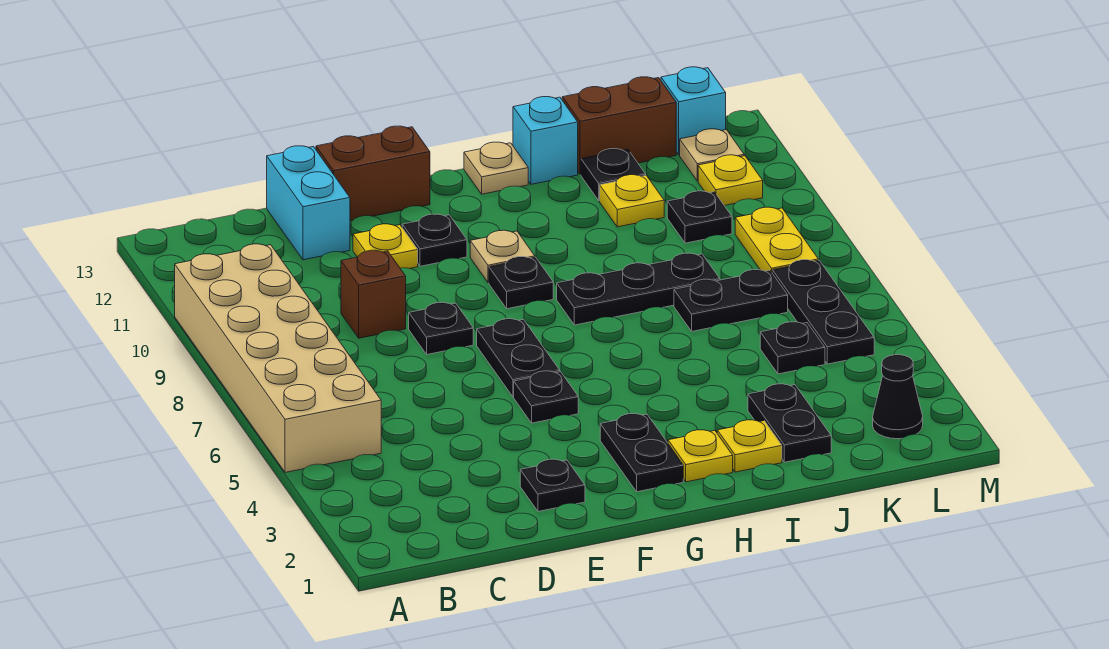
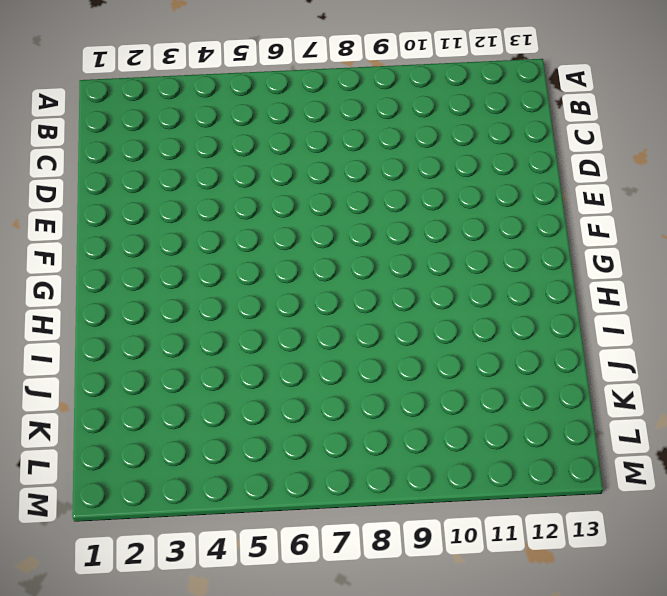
none -> tan brick A5:B10 level 1
none -> brown brick D9 level 1
none -> cyan brick D12:D13 level 1
none -> black plate E2 level 1

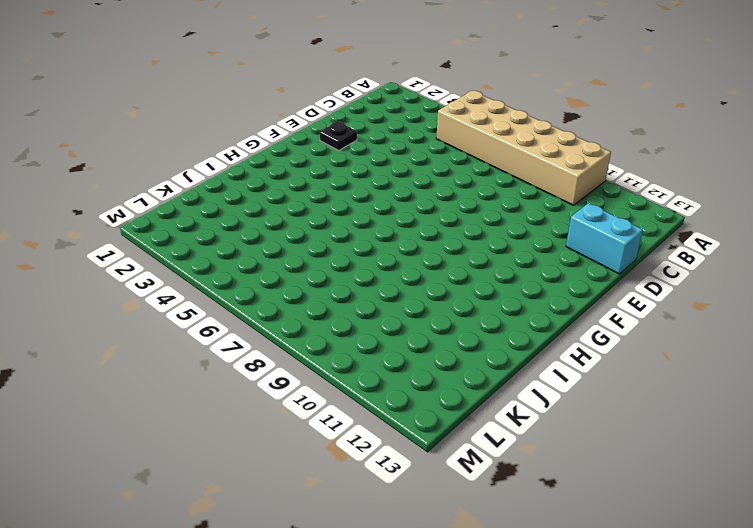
none -> brown brick D9 level 1
none -> black plate E8 level 1
none -> yellow plate E11 level 1
none -> brown brick E13:F13 level 1

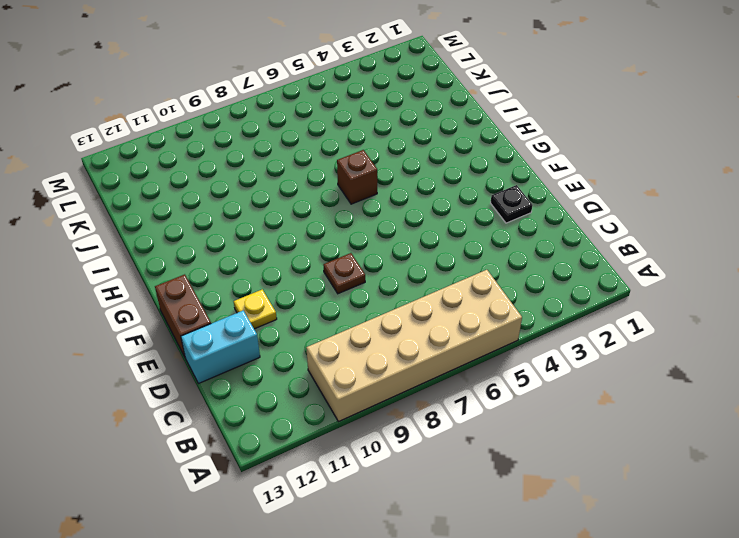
brown plate E8 level 1 -> black plate E8 level 1
brown brick H6 level 1 -> brown brick D9 level 1
none -> black plate F5 level 1
none -> black plate F6:F7 level 1
none -> black plate F11 level 1
none -> black plate G2:G3 level 1

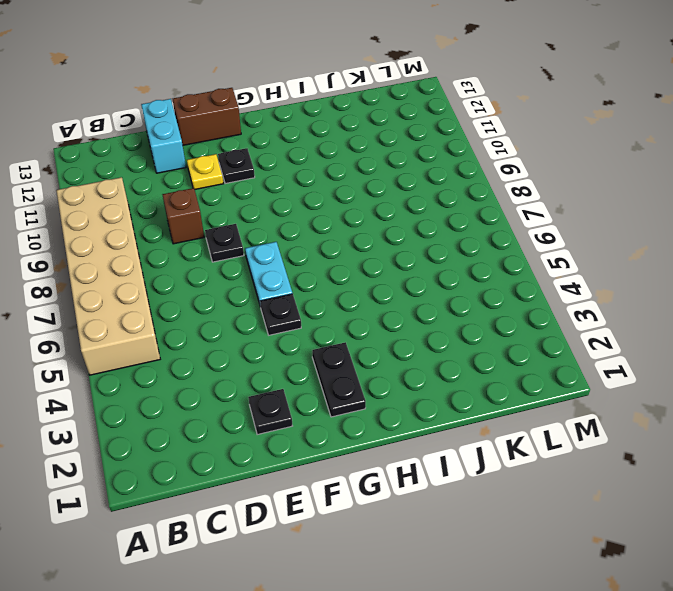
cyan plate F6:F7 level 1 -> black plate F6:F7 level 1
none -> black plate G9 level 1
none -> tan plate G10 level 1
none -> yellow plate H2 level 1
none -> black plate H8:J8 level 1

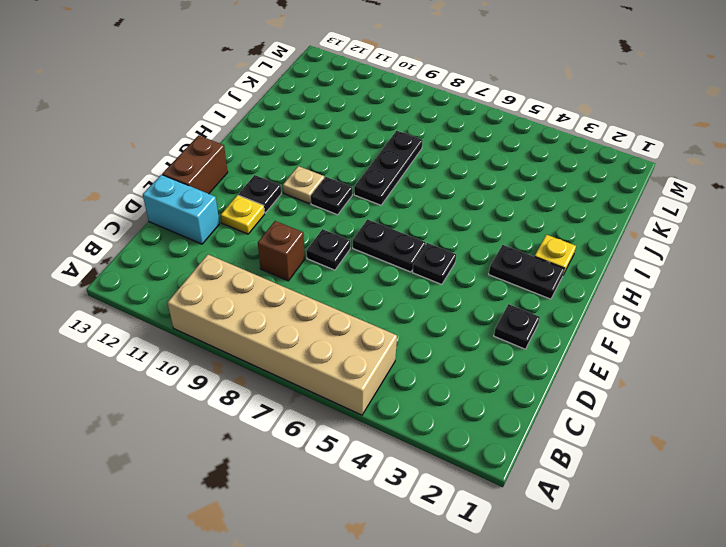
none -> tan plate H13 level 1
none -> yellow plate I2 level 1
none -> cyan brick I13 level 1
none -> black plate J2:J3 level 1

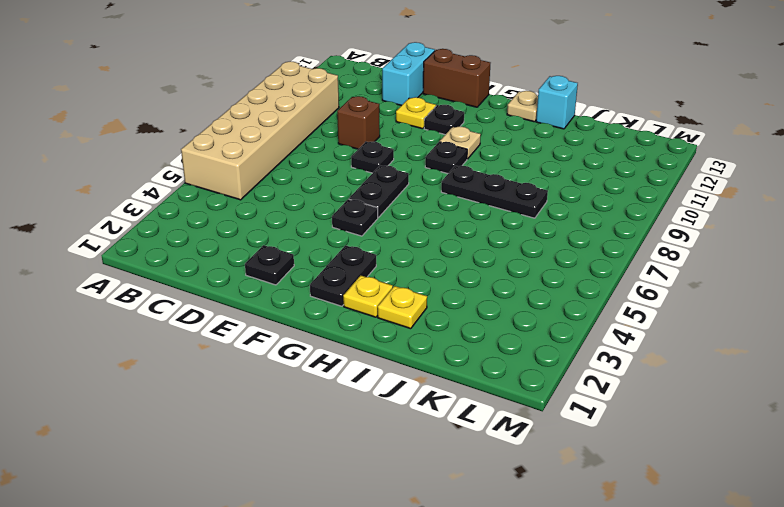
none -> black plate J2:J3 level 1
none -> black plate J7:K7 level 1
none -> yellow plate J11 level 1
none -> black plate J12 level 1

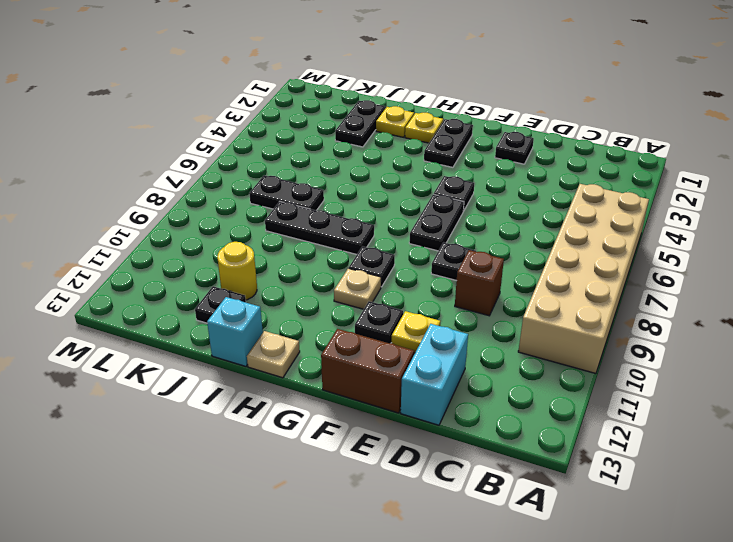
yellow round brick J11 level 1 -> yellow plate J11 level 1
none -> brown brick J13:K13 level 1
none -> black plate K5 level 1
none -> black plate K10 level 1
none -> black cone L2 level 1

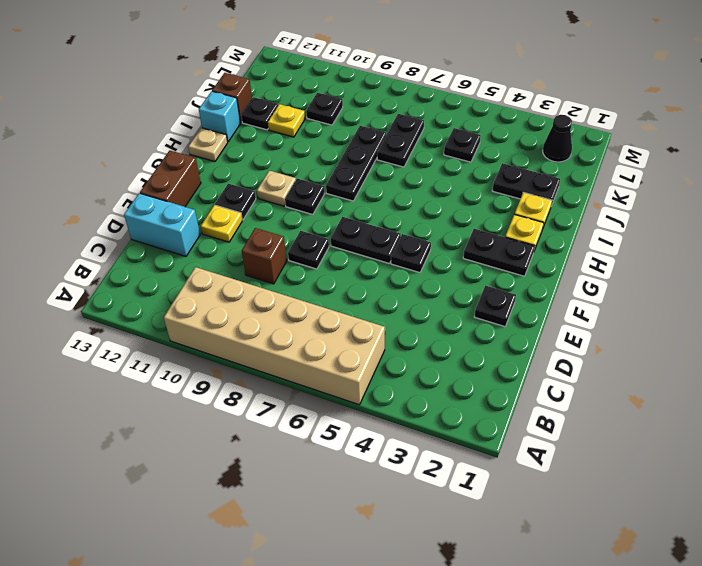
brown brick J13 level 1 -> brown brick J13:K13 level 1
none -> black plate L5:L7 level 1
none -> yellow plate L8:L9 level 1
none -> yellow plate L11 level 1
none -> tan plate L12 level 1

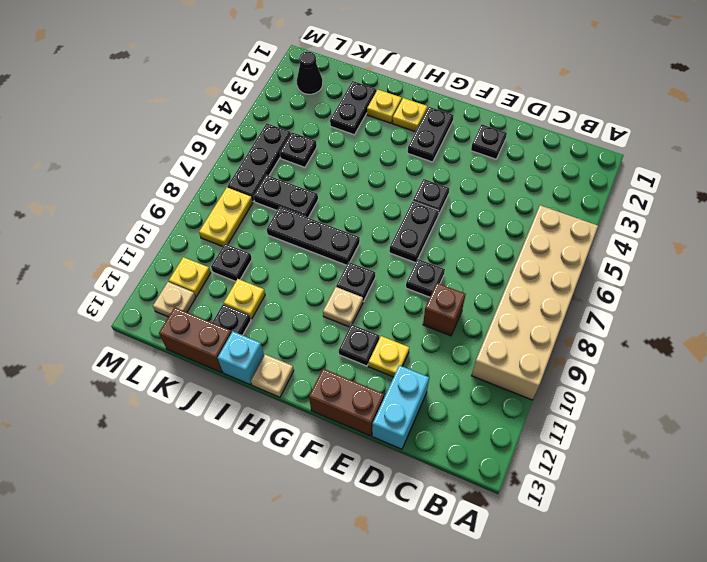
none -> cyan brick L13 level 1

